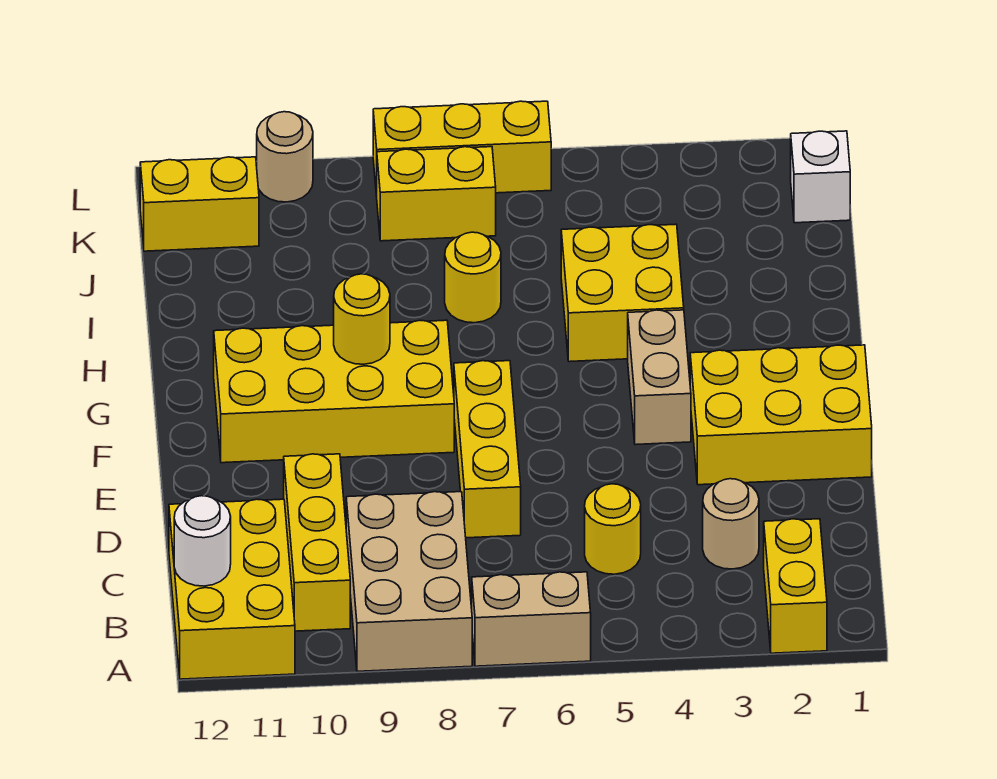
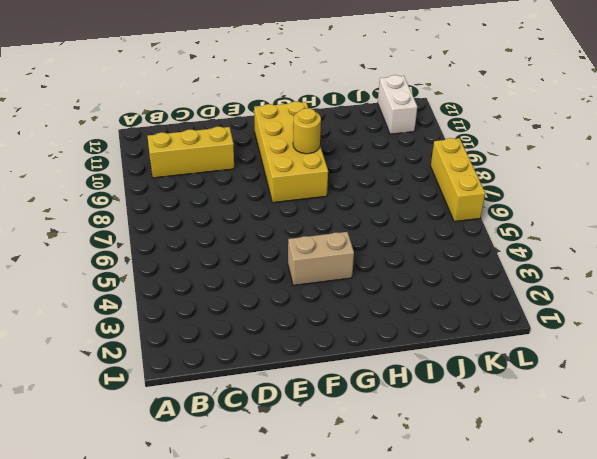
white brick K11:K12 level 1 -> yellow brick K11:K12 level 1
none -> yellow brick A2:B2 level 1
none -> tan brick A6:A7 level 1
none -> tan brick A8:C9 level 1

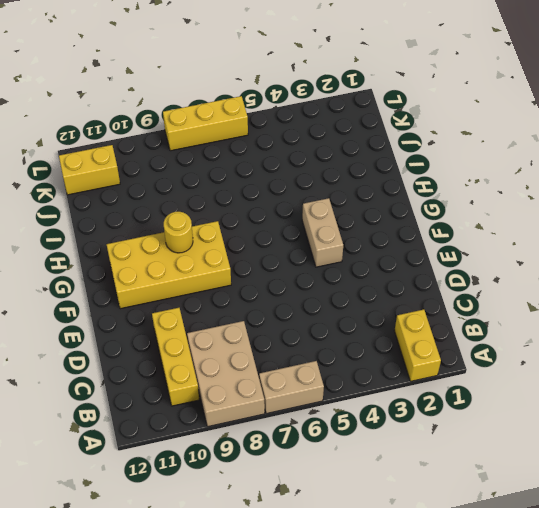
none -> yellow brick A11:C12 level 1
none -> tan round brick C3 level 1
none -> yellow round brick C5 level 1

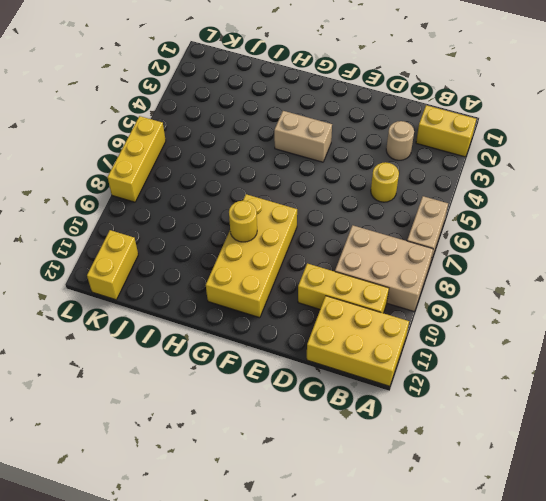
none -> yellow brick D7:F7 level 1
none -> yellow brick E1:F3 level 1
none -> yellow brick H4:I5 level 1

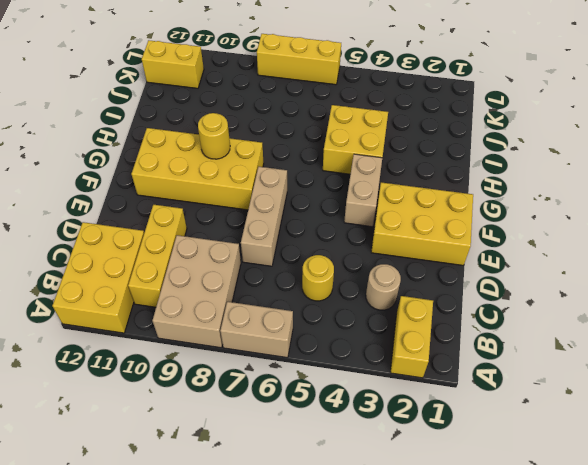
tan brick D7:F7 level 1 -> yellow brick D7:F7 level 1
none -> yellow round brick I7 level 1
none -> white brick K1 level 1
none -> yellow brick K7:K8 level 1

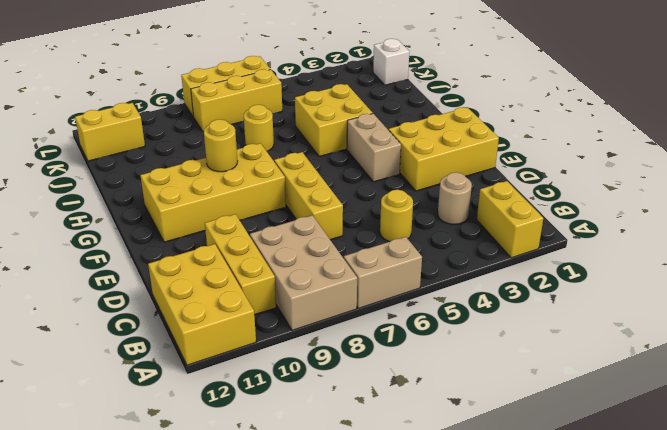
yellow brick K6:K8 level 1 -> yellow brick K7:K8 level 1
none -> tan round brick L10 level 1
none -> white round brick B12 level 2

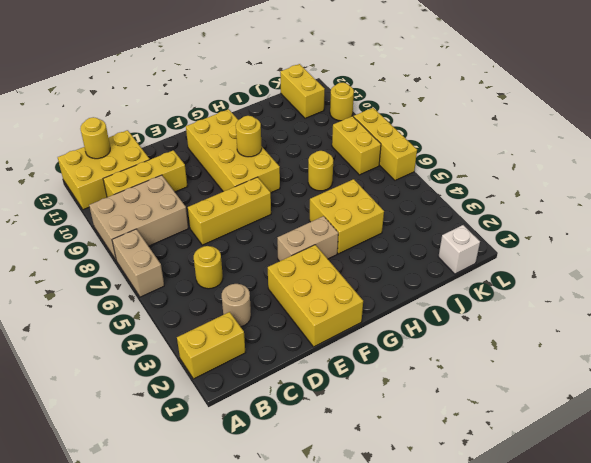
yellow round brick B12 level 2 -> white round brick B12 level 2
yellow round brick L10 level 1 -> tan round brick L10 level 1

